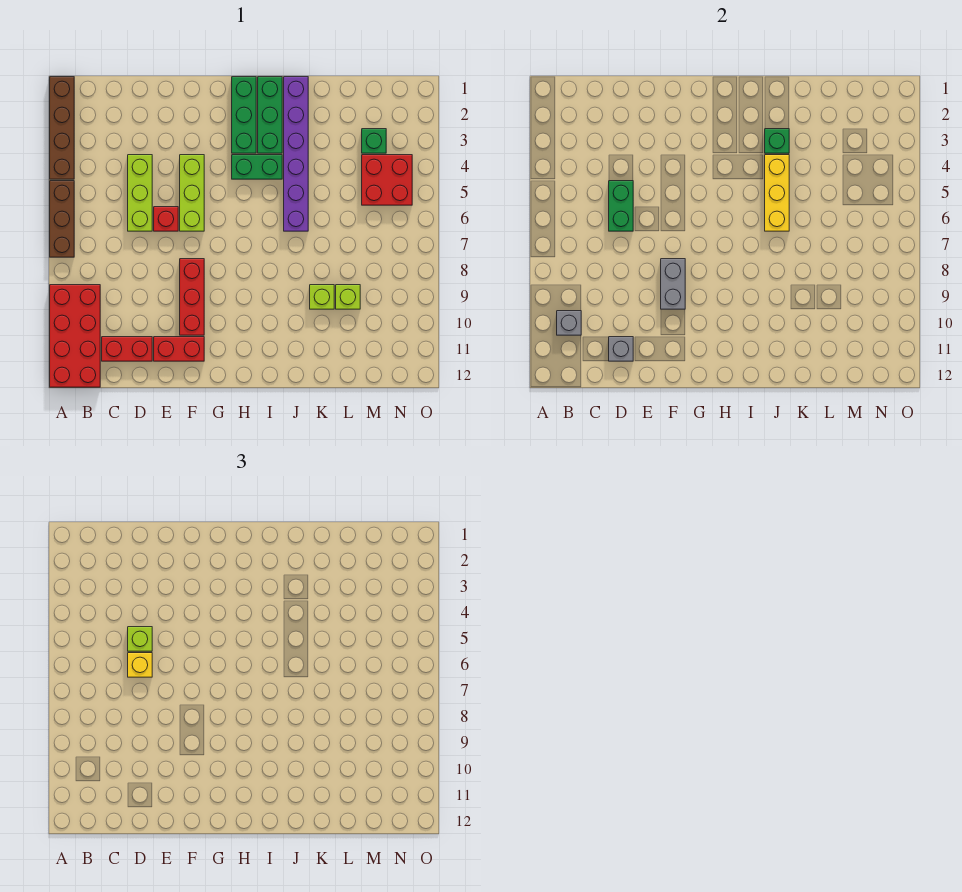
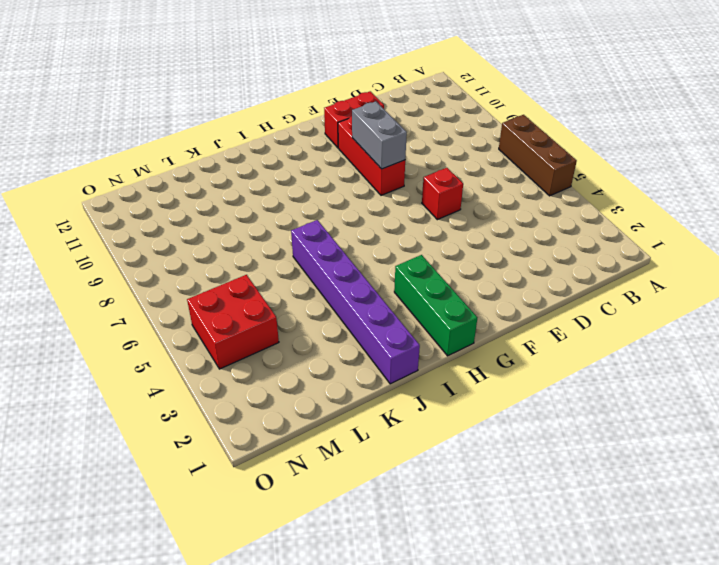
none -> brown brick A1:A4 level 1
none -> red brick A9:B12 level 1
none -> red brick C11:D11 level 1

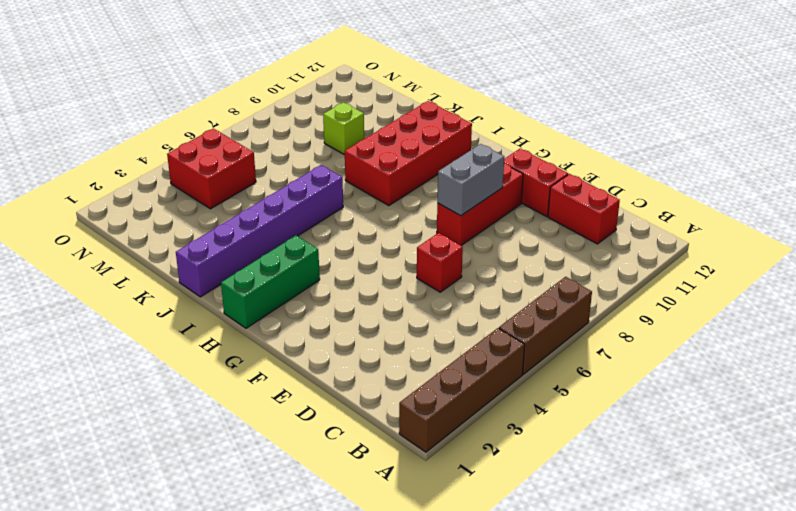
red brick I8:J11 level 1 -> red brick A9:B12 level 1
none -> lime brick D4:D6 level 1
none -> lime brick F4:F6 level 1
none -> green brick H4:I4 level 1

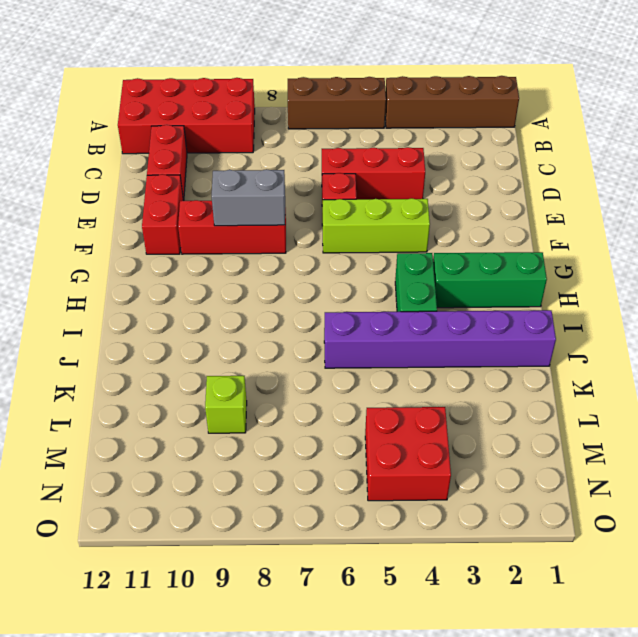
red brick D4:D6 level 1 -> lime brick D4:D6 level 1
none -> green brick I1:I3 level 1
none -> lime brick K9 level 1
none -> green brick M3 level 1

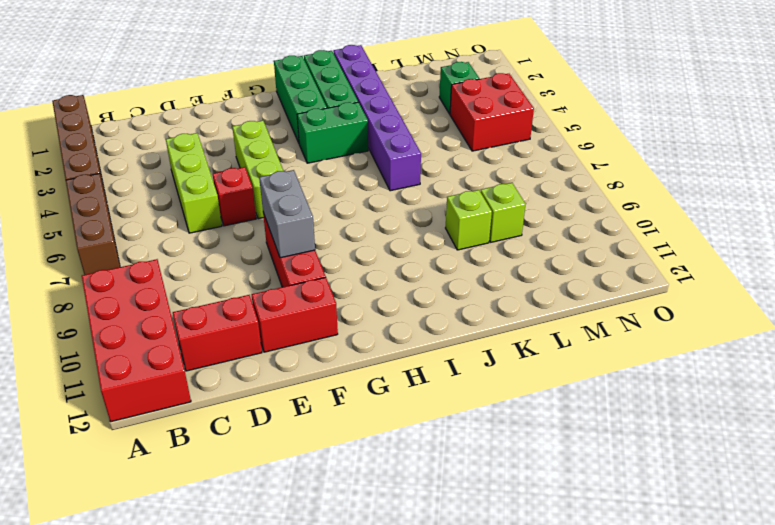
none -> grey brick B10 level 2
none -> green brick D5:D6 level 2
none -> grey brick D11 level 2

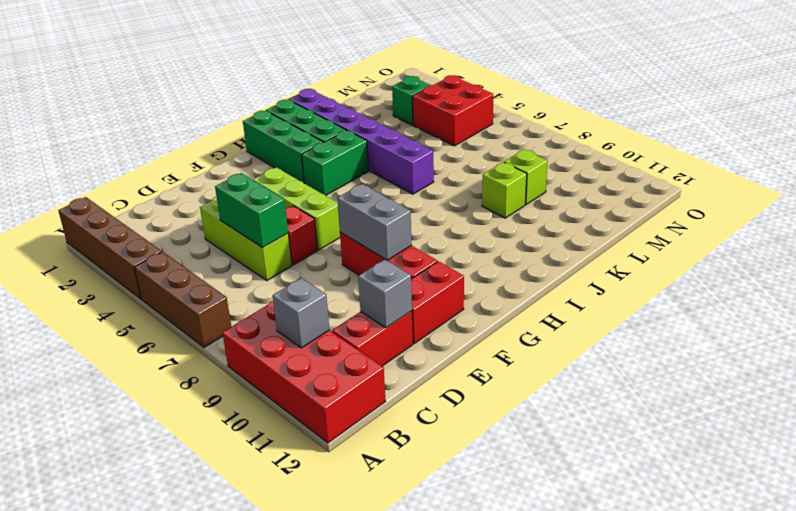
none -> green brick J3 level 2
none -> yellow brick J4:J6 level 2
none -> lime brick D5 level 3

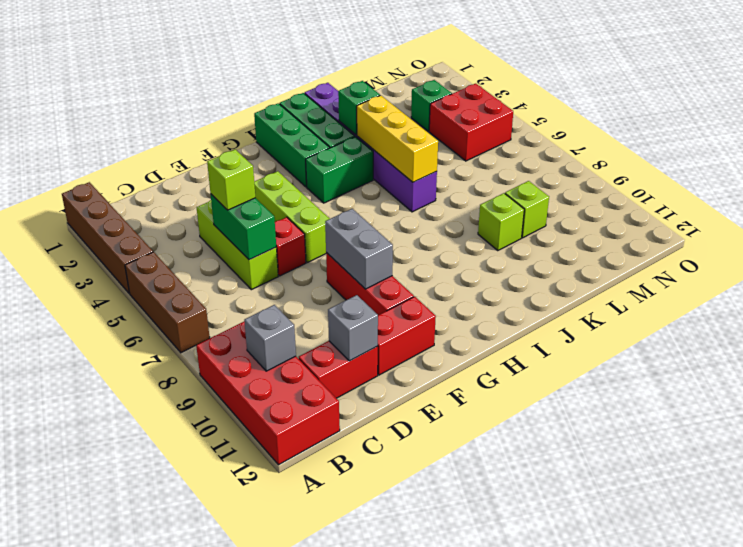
none -> yellow brick D6 level 3

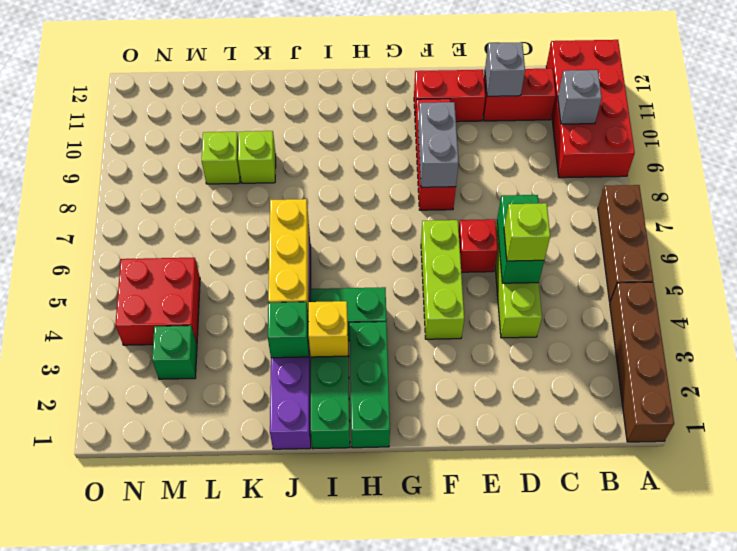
yellow brick I3 level 2 -> yellow brick D6 level 3

